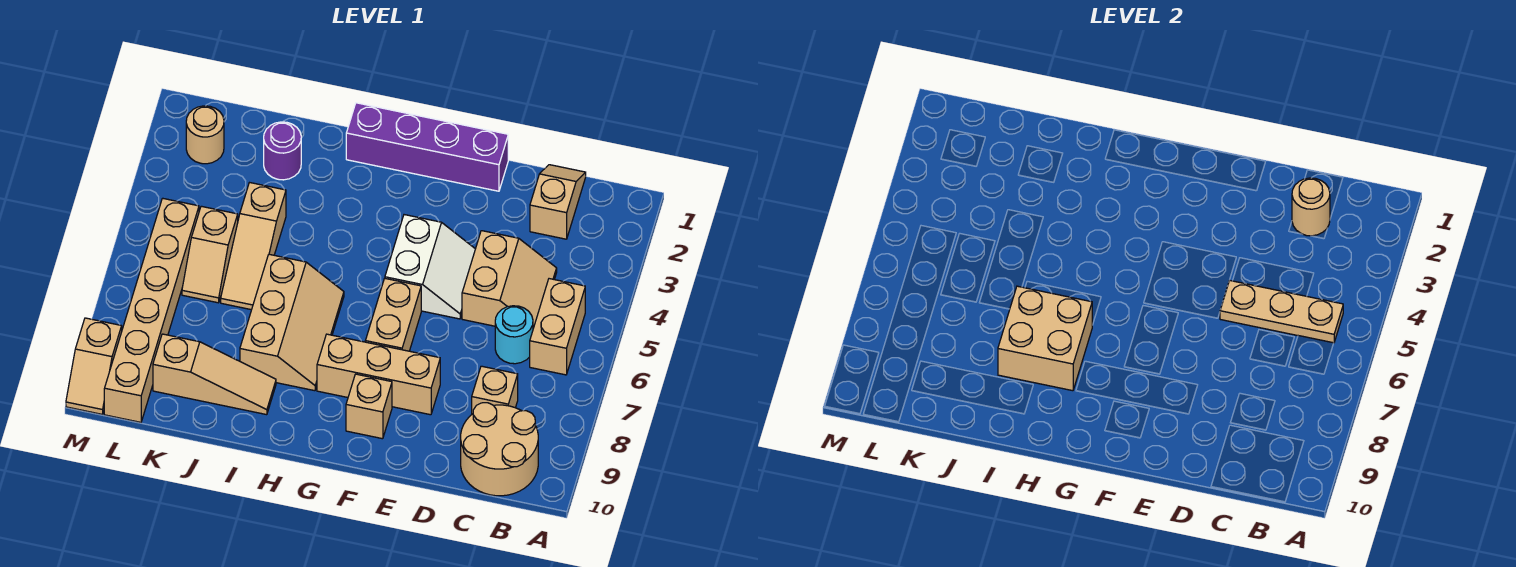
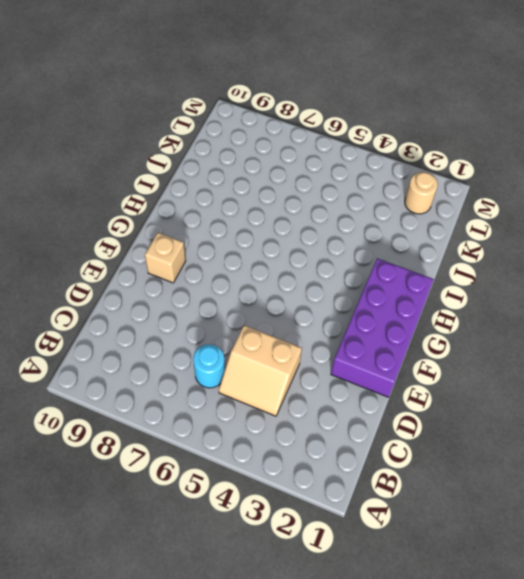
purple brick E1:H2 level 1 -> purple brick E1:H1 level 1
none -> tan brick B5:B6 level 1
none -> tan round brick B9:C10 level 1
none -> tan slope C1:C2 level 1 top 2

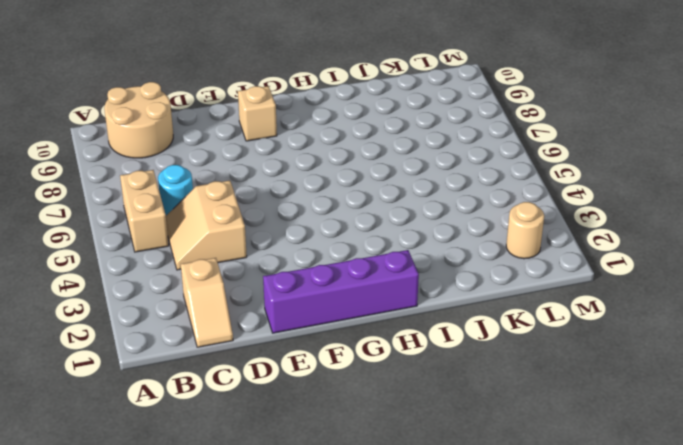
none -> tan brick C8 level 1
none -> white slope E4:F5 level 1 top F
none -> tan brick E8:G8 level 1

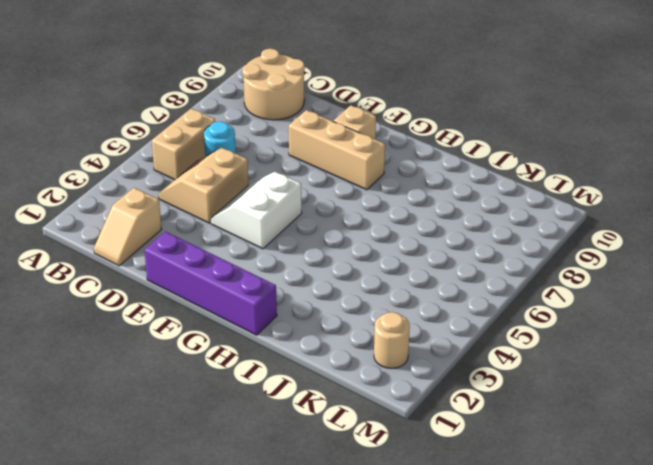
none -> tan brick C8 level 1
none -> tan brick F6:F7 level 1
none -> tan slope H6:I8 level 1 top I

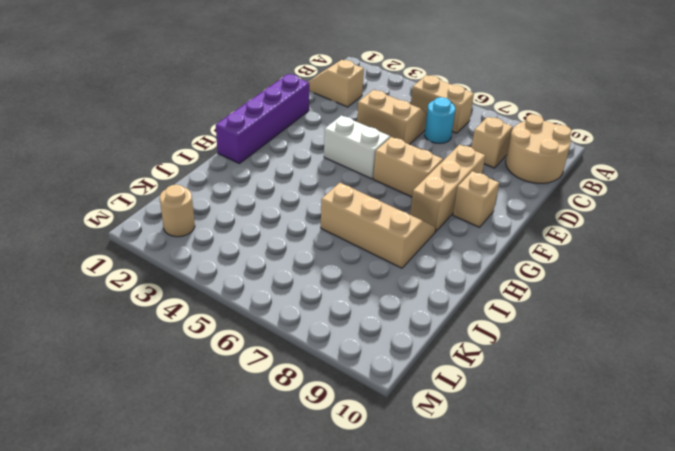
none -> tan slope I9:K9 level 1 top K
none -> purple round brick J2 level 1
none -> tan slope J4:J6 level 1 top 4

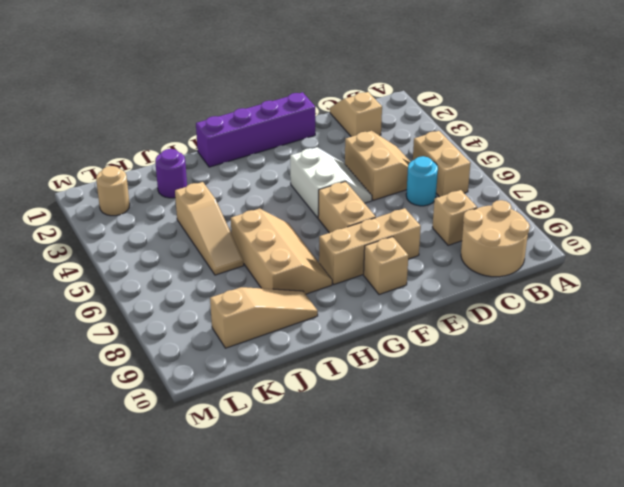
none -> tan slope K5:K6 level 1 top 5
none -> tan brick L5:L10 level 1
none -> tan slope M9:M10 level 1 top 9

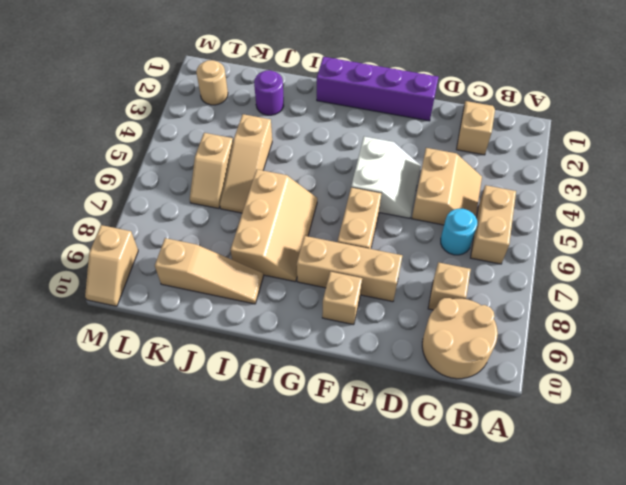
none -> tan brick L5:L10 level 1
none -> tan plate B5:D5 level 2
none -> tan round brick C2 level 2

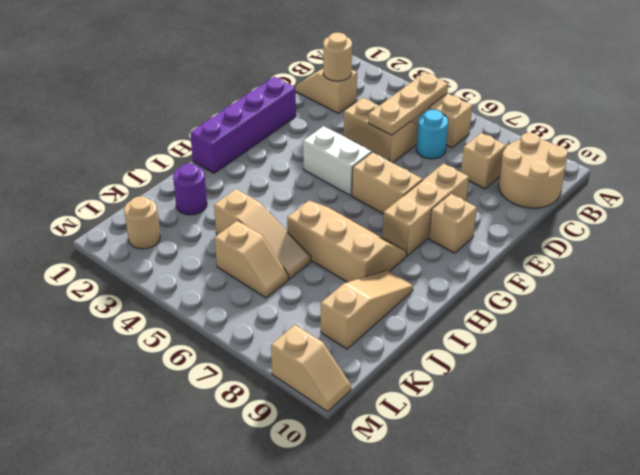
none -> tan brick L5:L10 level 1
none -> tan brick H7:I8 level 2

